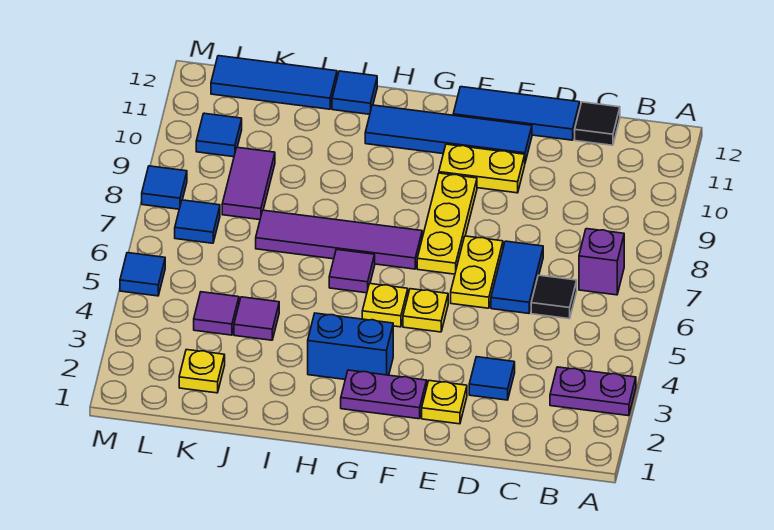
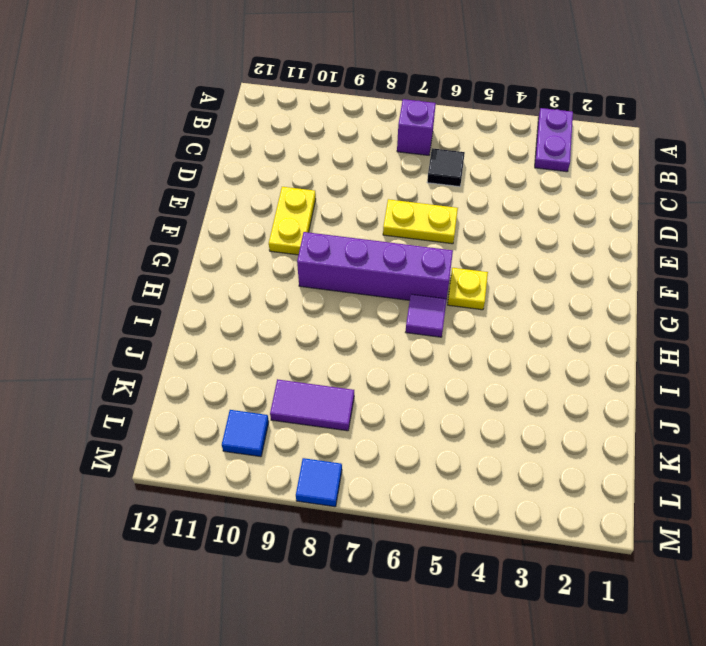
purple brick G6:G9 level 1 -> purple tile G7:J7 level 1
none -> black tile C12 level 1
none -> blue tile D3 level 1
none -> blue tile D6:D7 level 1

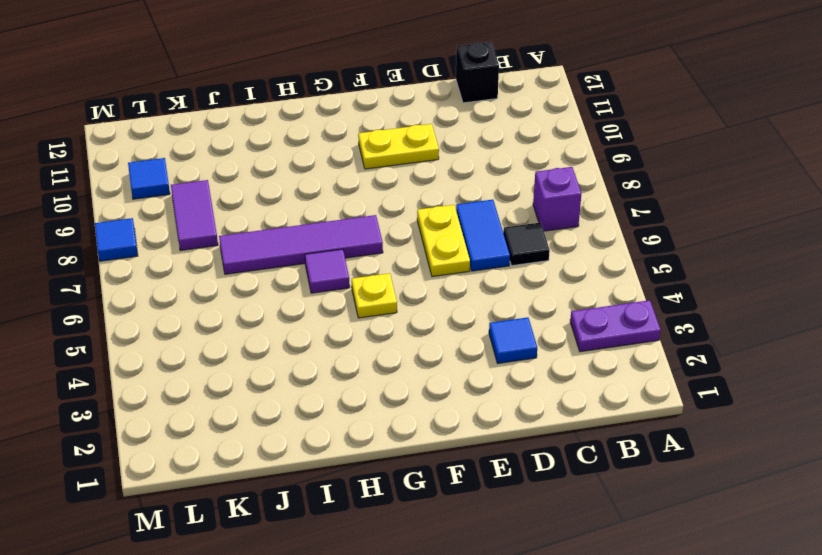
black brick C12 level 1 -> black tile C12 level 1
none -> blue tile D12:F12 level 1
none -> yellow plate E2 level 1
none -> blue tile E11:H11 level 1

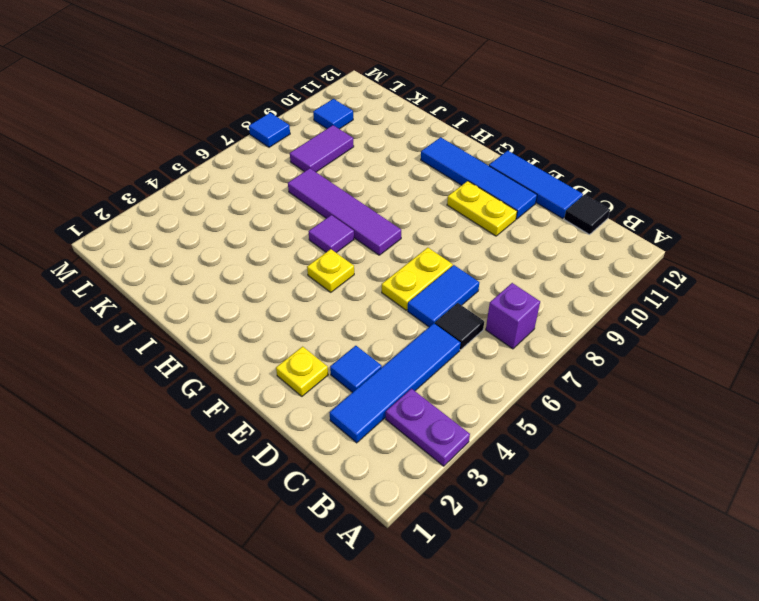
blue tile C2:C5 level 1 -> none
none -> purple plate F2:G2 level 1
none -> yellow plate F5 level 1
none -> yellow plate F7:F9 level 1

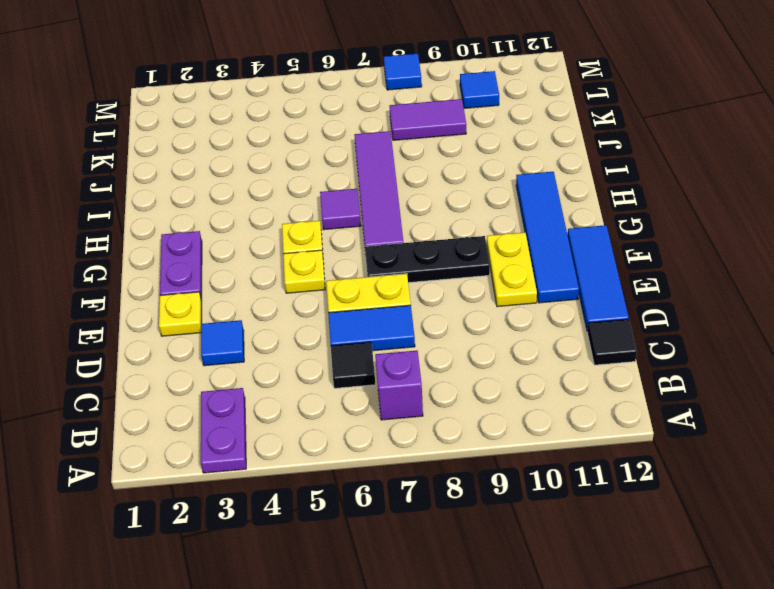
black plate F7:F9 level 1 -> yellow plate F7:F9 level 1
none -> blue brick G3:H3 level 1
none -> blue tile I12 level 1
none -> purple tile J4 level 1

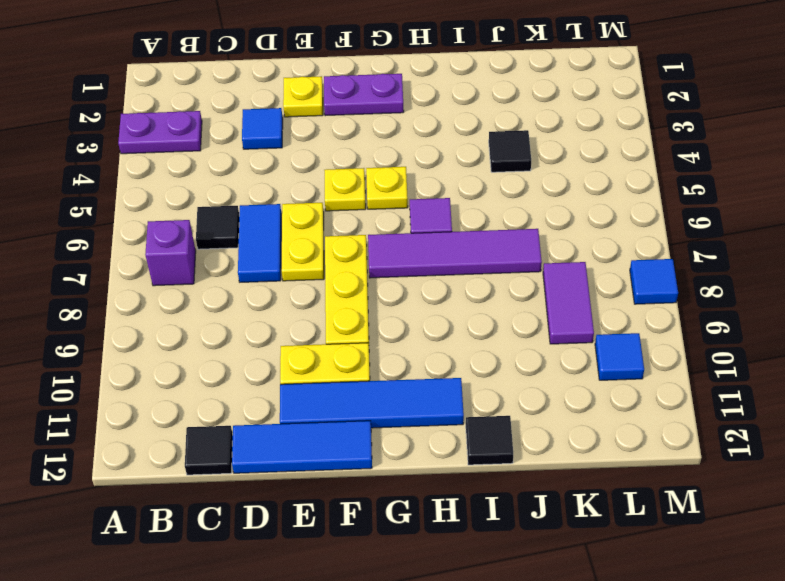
black tile I12 level 1 -> blue tile I12 level 1
black tile J4 level 1 -> purple tile J4 level 1
none -> blue brick G3:H3 level 1
none -> blue tile J12:L12 level 1
none -> yellow plate K2 level 1

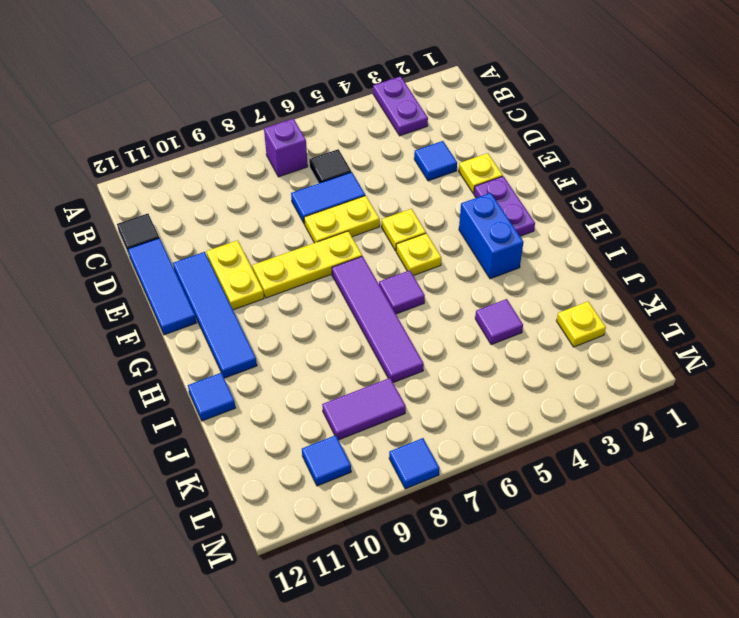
none -> blue tile J12:L12 level 1
none -> purple tile K4 level 1
none -> blue tile L7 level 1

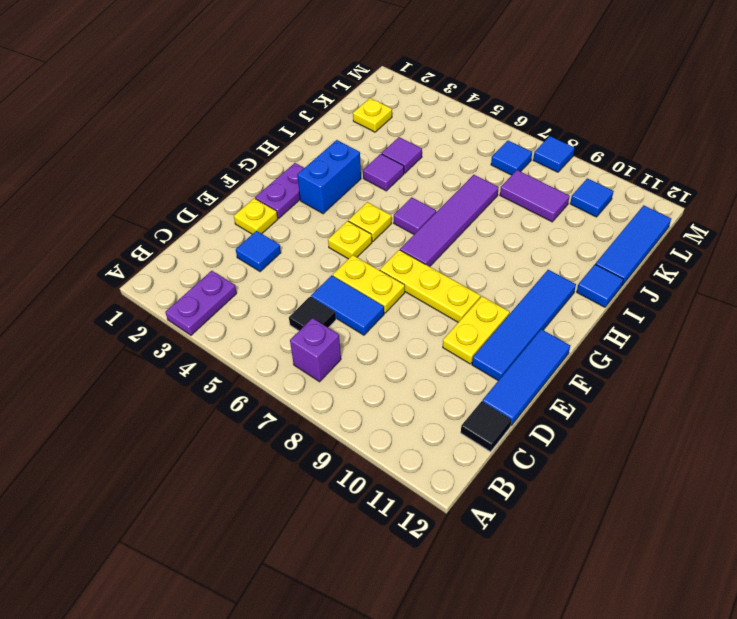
purple tile I4 level 1 -> purple tile K4 level 1
none -> blue tile M5 level 1

